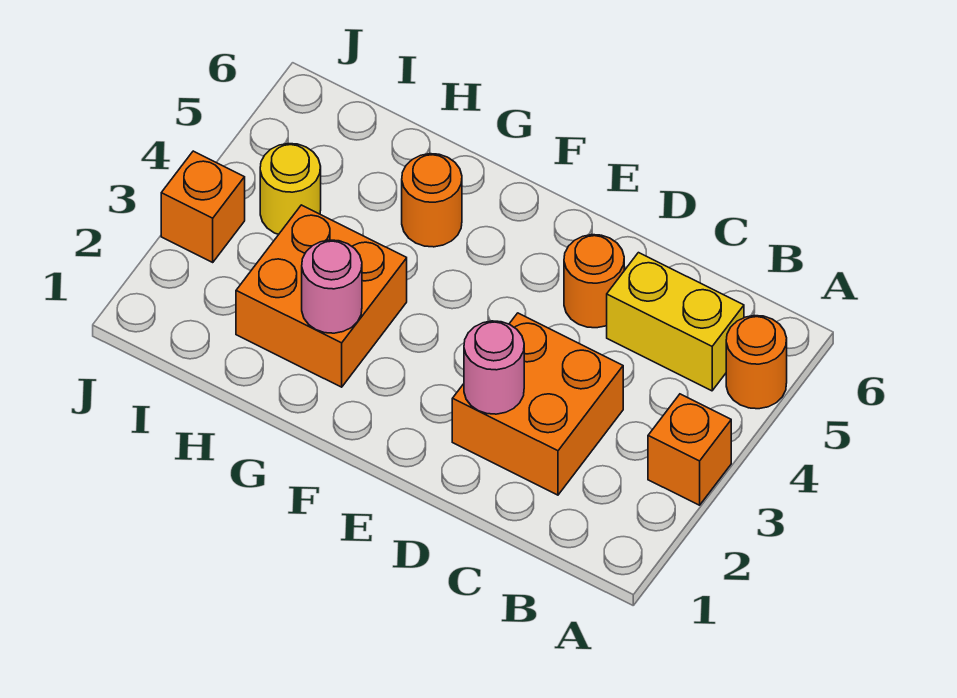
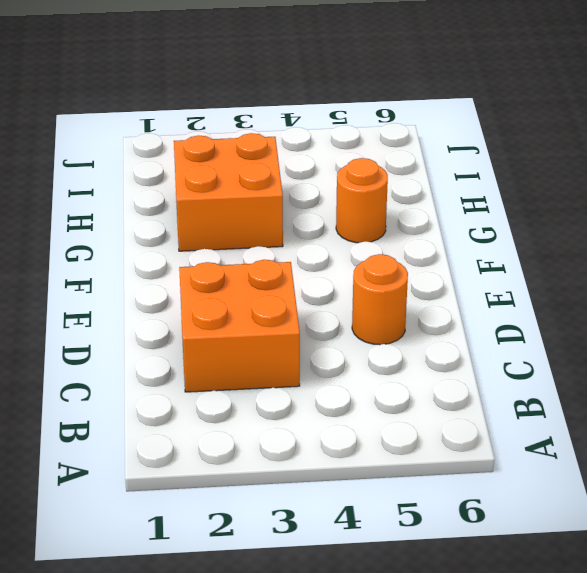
none -> orange brick A3 level 1
none -> orange round brick A5 level 1

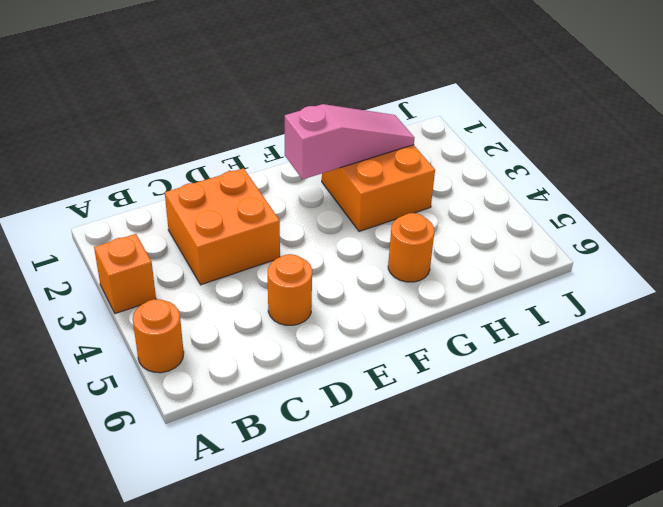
pink slope F2:H2 level 2 top F -> pink round brick G2 level 2
none -> yellow brick B5:C5 level 1
none -> yellow round brick I4 level 1

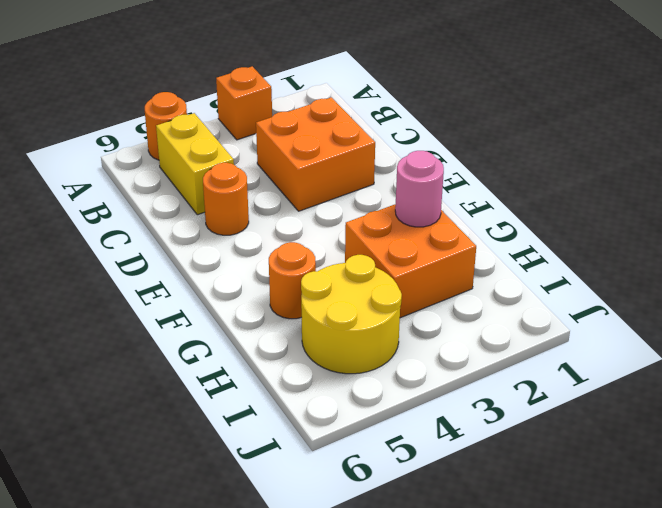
yellow round brick H4:I5 level 1 -> yellow round brick I4 level 1
none -> orange brick J3 level 1
none -> pink round brick D2 level 2

